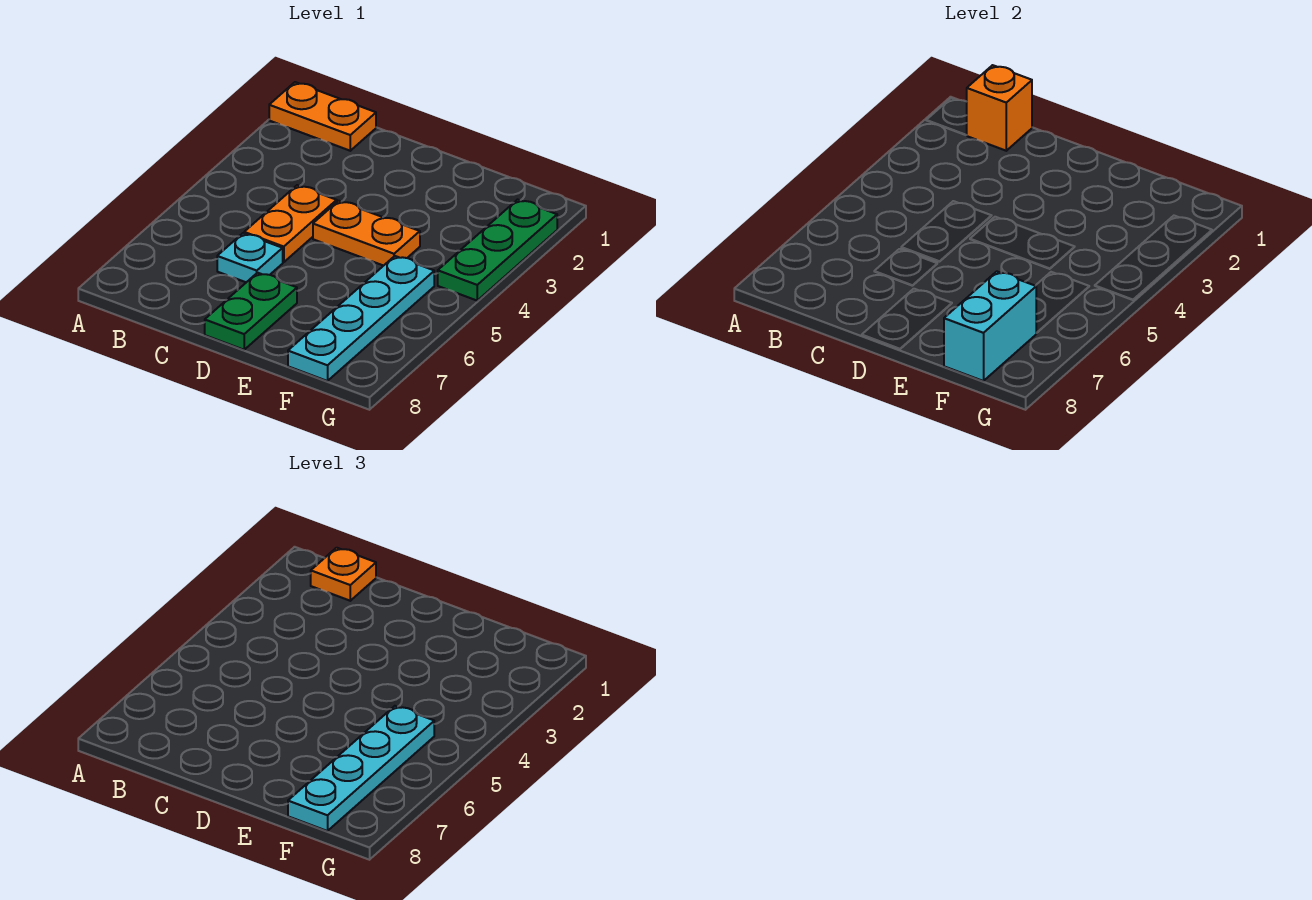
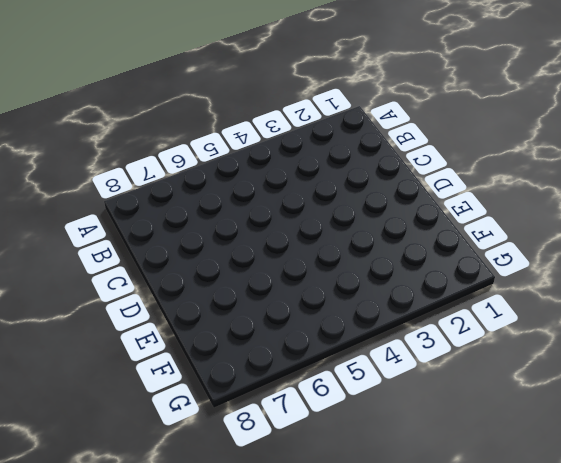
none -> orange plate A1:B1 level 1
none -> orange plate C4:C5 level 1

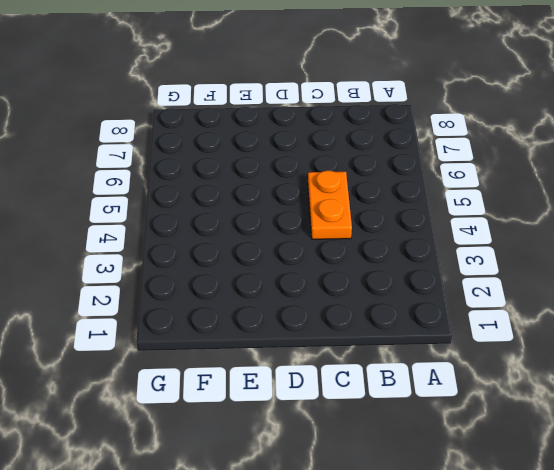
none -> orange plate A1:B1 level 1
none -> cyan plate C6 level 1

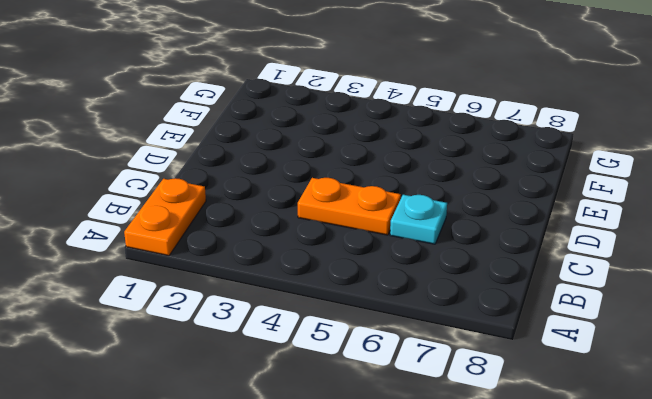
none -> orange plate D4:E4 level 1
none -> green plate D7:D8 level 1

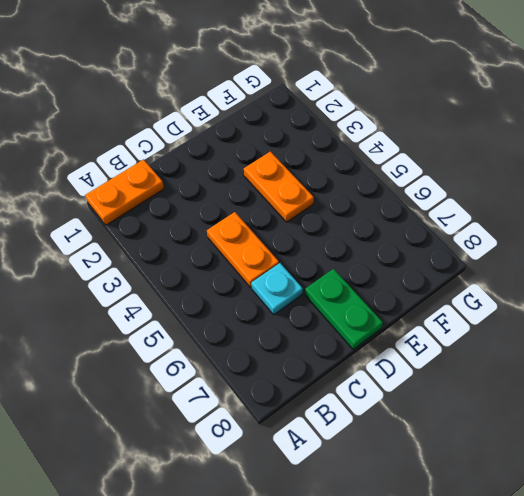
orange plate E3:E4 level 1 -> orange plate D4:E4 level 1
none -> cyan plate F5:F8 level 1
none -> green plate G2:G4 level 1

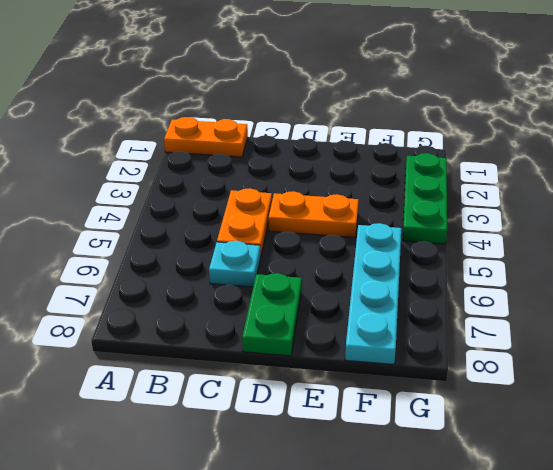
none -> orange brick B1 level 2
none -> cyan brick F7:F8 level 2

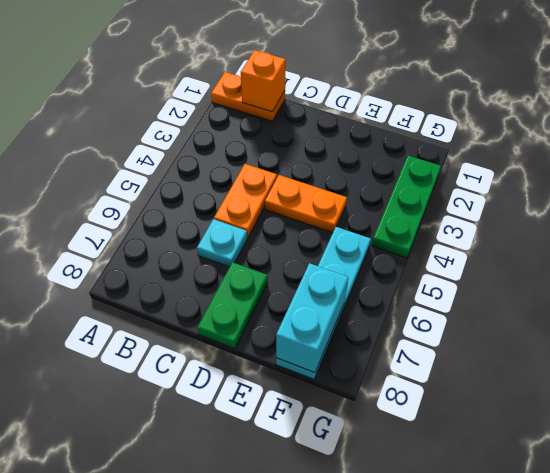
none -> orange plate B1 level 3
none -> cyan plate F5:F8 level 3

